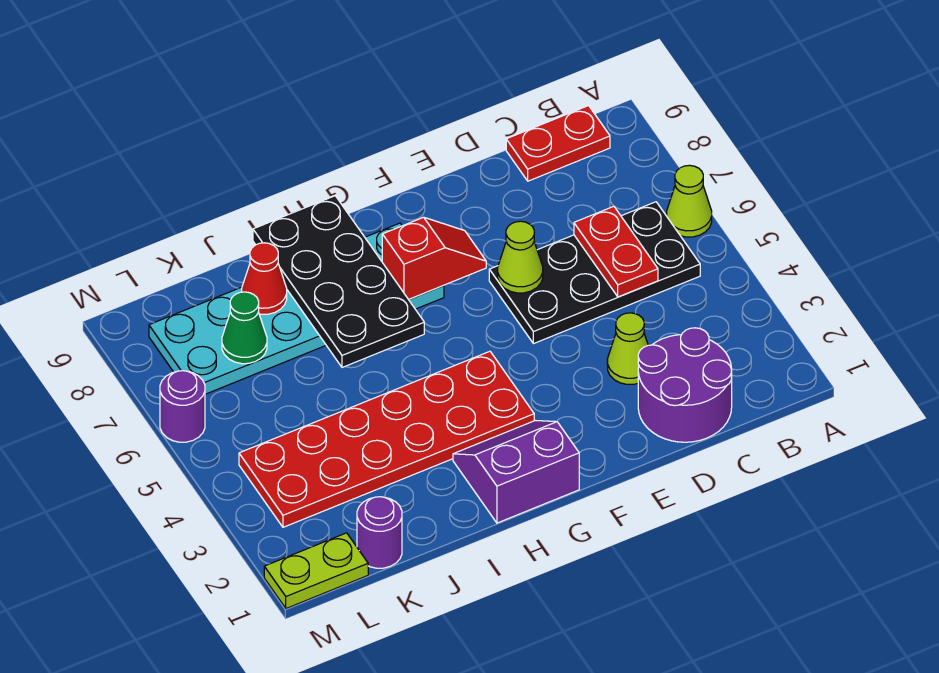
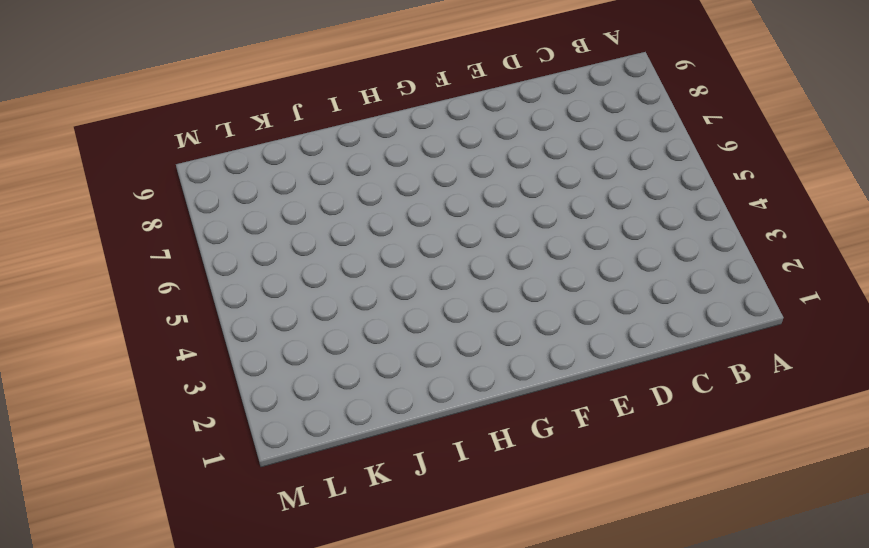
none -> lime cone A6 level 1
none -> black plate B5:E6 level 1
none -> red plate B9:C9 level 1

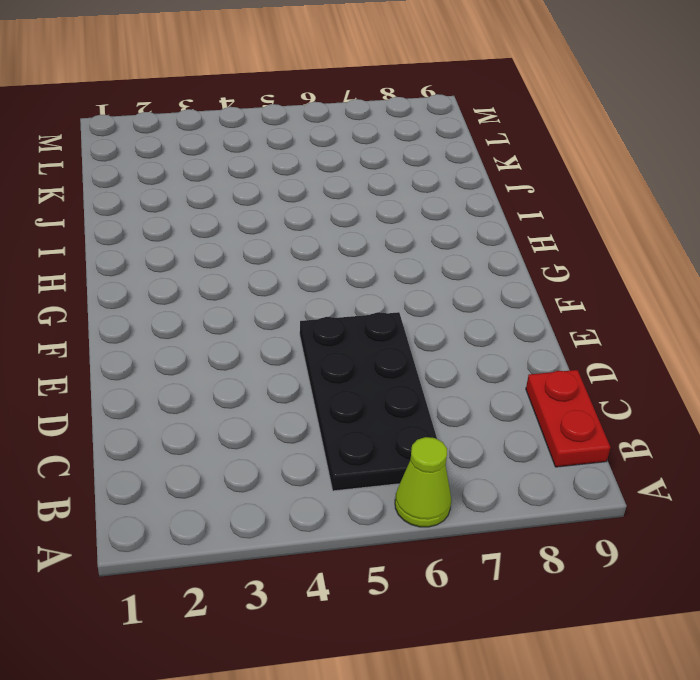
none -> purple round brick C1:D2 level 1
none -> lime cone D3 level 1
none -> purple slope G1:H2 level 1 top 1

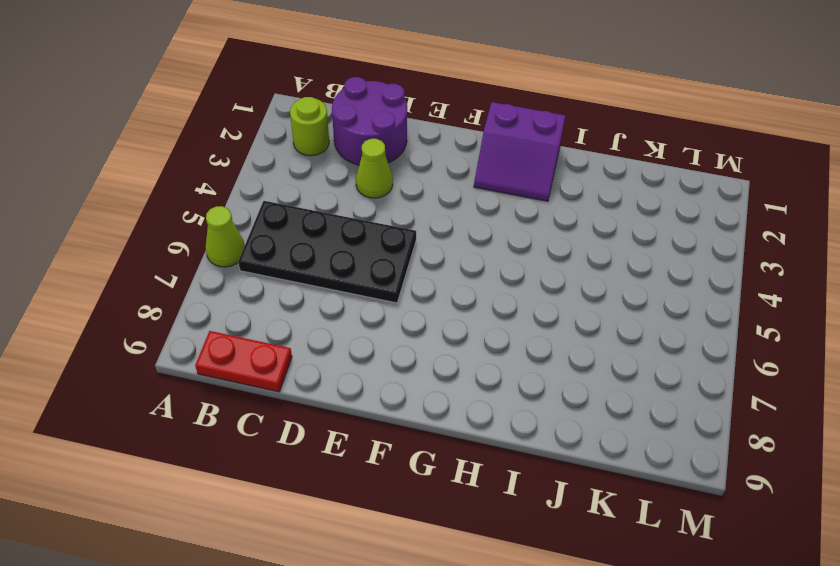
lime round brick B2 level 1 -> none
none -> red plate G3:L4 level 1
none -> cyan plate G7:L8 level 1
none -> purple round brick K1 level 1

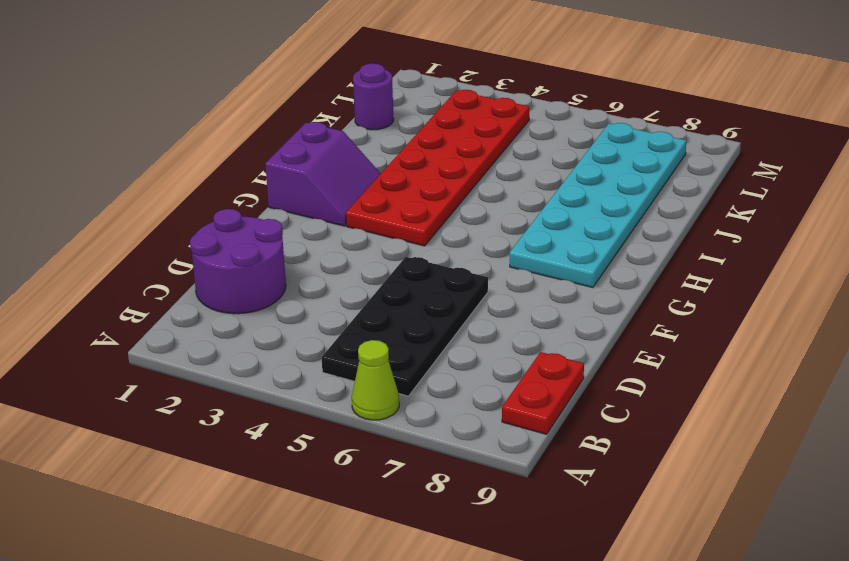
none -> lime cone D3 level 1
none -> lime plate L1:M1 level 1
none -> purple round brick M6 level 1

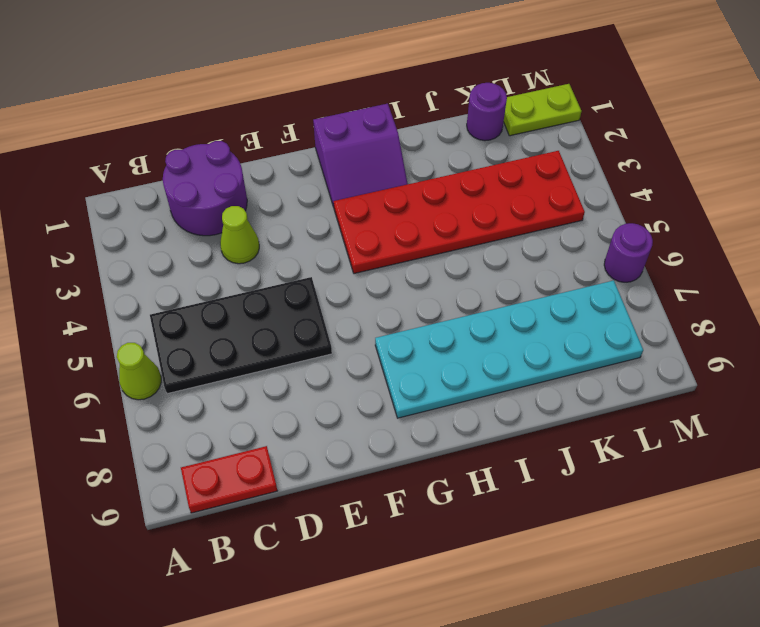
none -> red plate C5:C6 level 2
none -> lime cone E6 level 2
none -> red slope F7:G7 level 2 top G

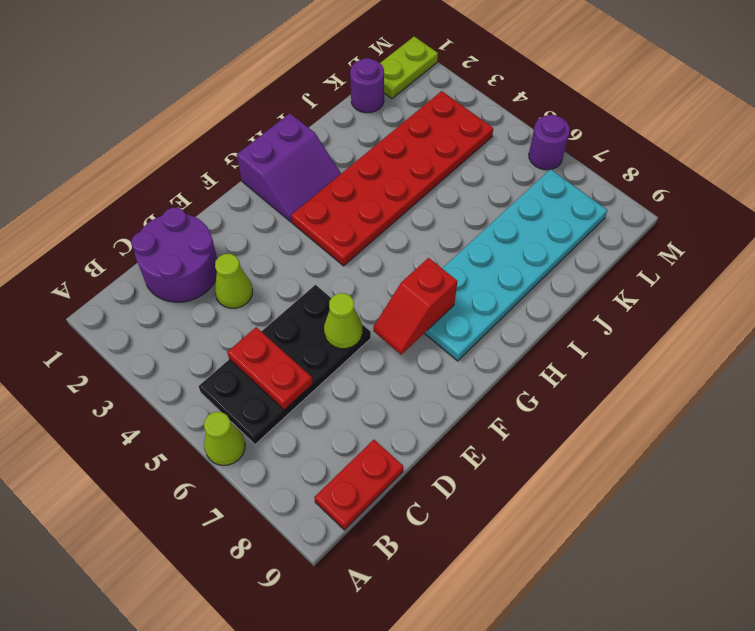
none -> black plate H6:I9 level 2
none -> red cone J8 level 2
none -> green cone K7 level 2

